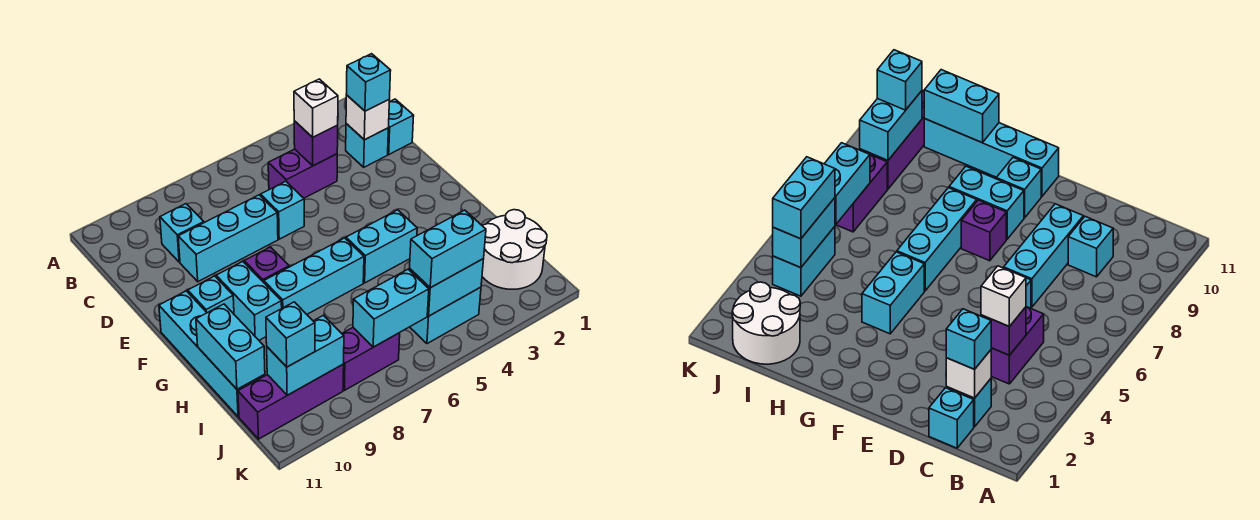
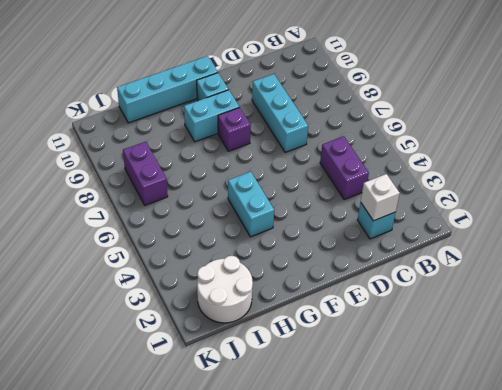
none -> cyan brick C1 level 1
none -> cyan brick C9 level 1
none -> cyan brick D6 level 1

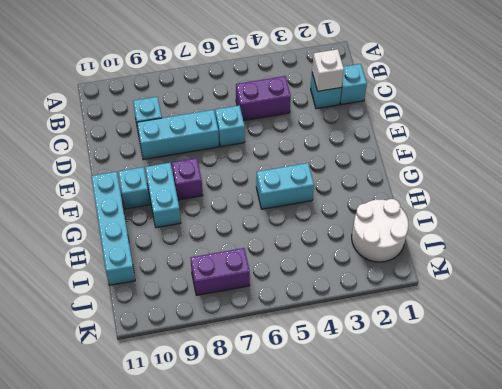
none -> cyan brick G6:G8 level 1
none -> cyan brick J4:J5 level 1
none -> purple brick J9:J11 level 1

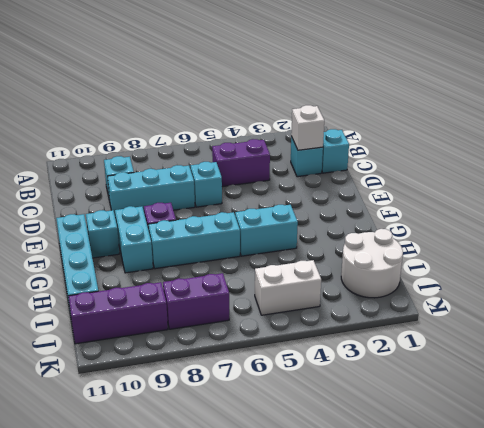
white brick J4:J5 level 1 -> cyan brick J4:J5 level 1
none -> purple brick C4 level 2
none -> cyan brick H11:I11 level 2
none -> cyan brick J4:J5 level 2

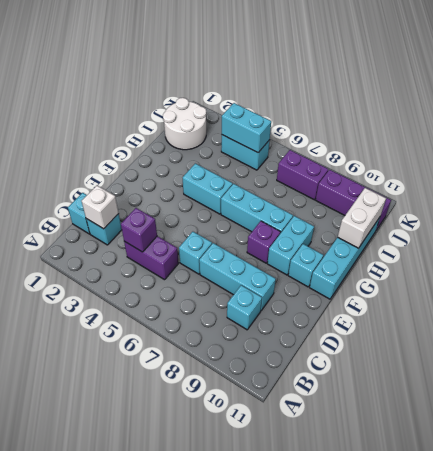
white brick H11:I11 level 2 -> cyan brick H11:I11 level 2
none -> cyan brick J6:J7 level 2
none -> cyan brick J9:J10 level 2
none -> cyan brick C2 level 3

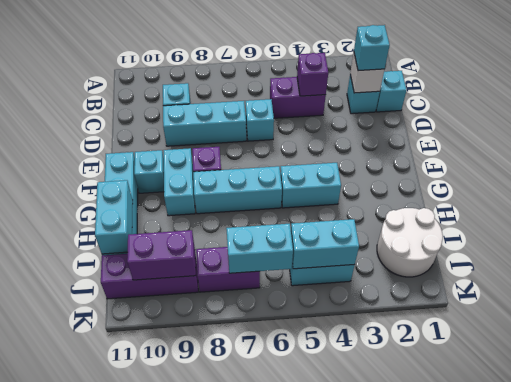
purple brick J9:J10 level 2 -> cyan brick J9:J10 level 2
none -> white brick C4 level 3
none -> cyan brick J4:J5 level 3
none -> cyan brick J10 level 3

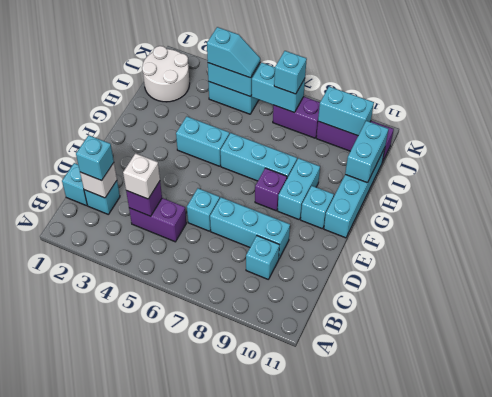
cyan slope J4:J5 level 3 top 4 -> cyan brick J4:J5 level 3
cyan brick J7 level 3 -> cyan brick J10 level 3

